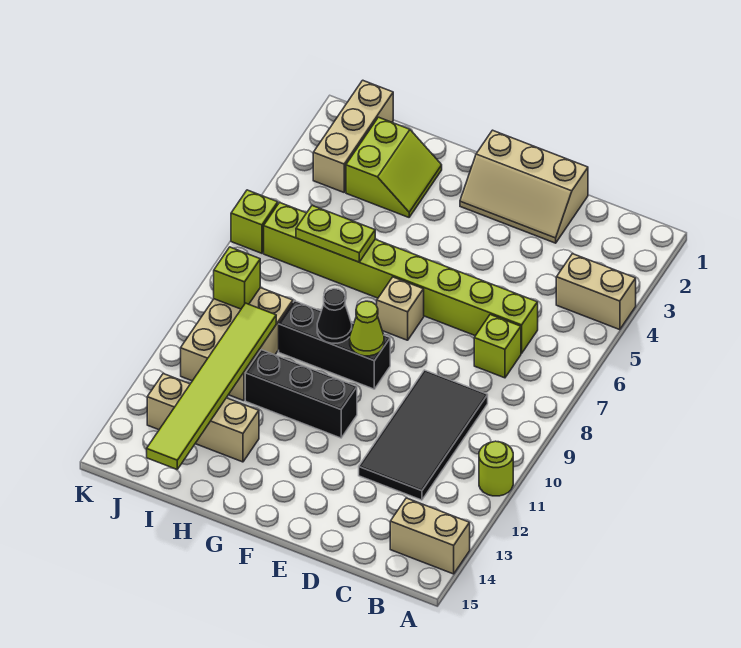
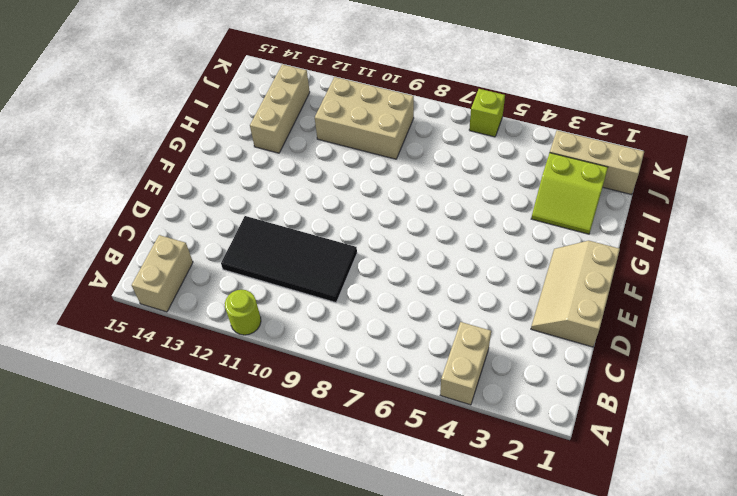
none -> lime brick C6:J6 level 1
none -> lime brick C7 level 1
none -> tan brick F7 level 1

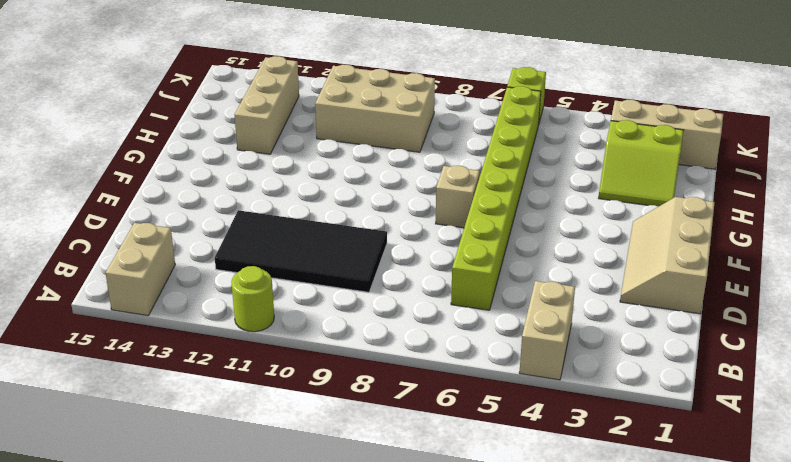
none -> lime brick C7 level 1
none -> black brick F9:H9 level 1
none -> black brick F11:H11 level 1

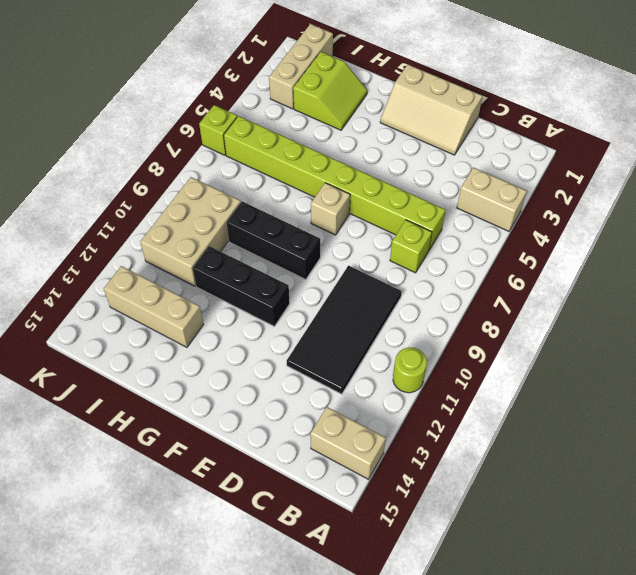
none -> lime cone F9 level 2
none -> black cone G9 level 2
none -> lime plate H6:I6 level 2

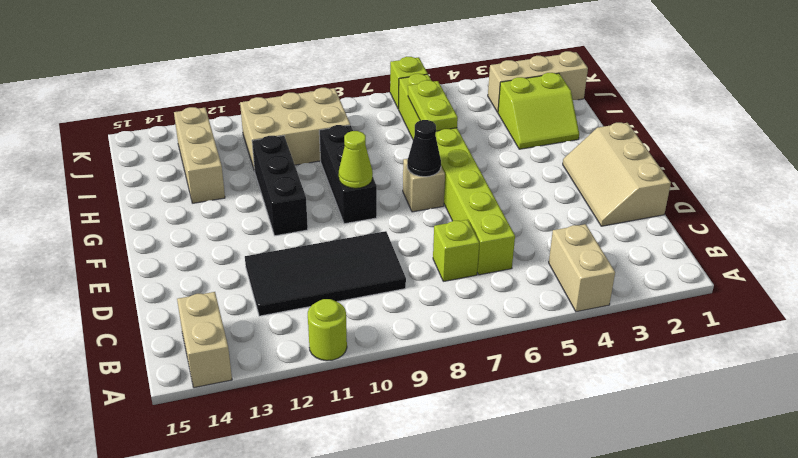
black cone F7 level 2 -> black cone G9 level 2
none -> lime tile I10:I15 level 2
none -> lime brick J9 level 2

